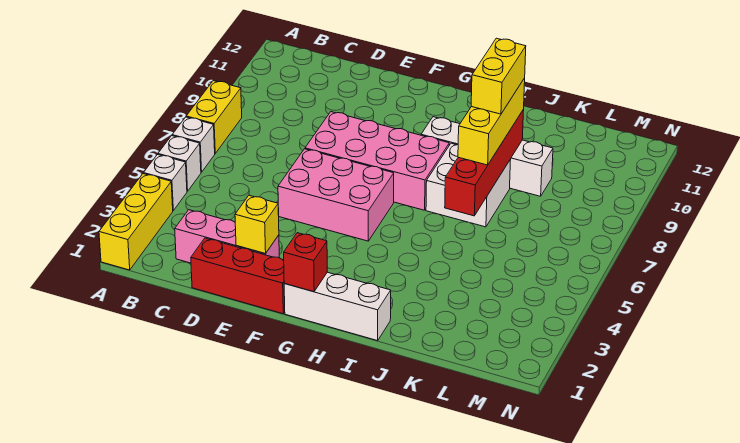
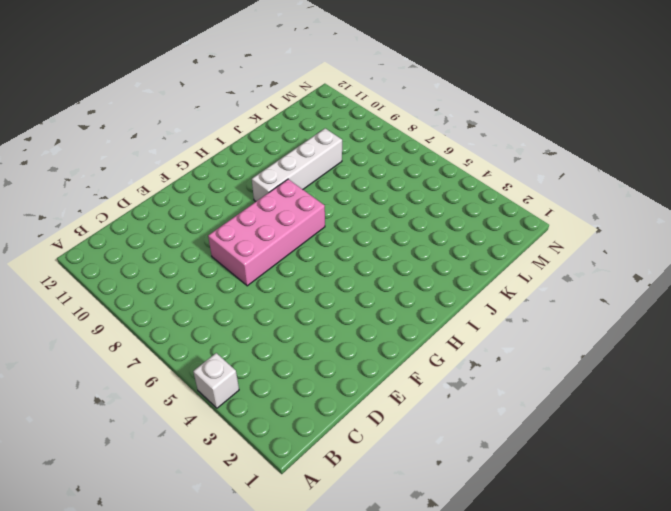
none -> yellow brick A1:A3 level 1
none -> white brick A5 level 1
none -> white brick A6 level 1

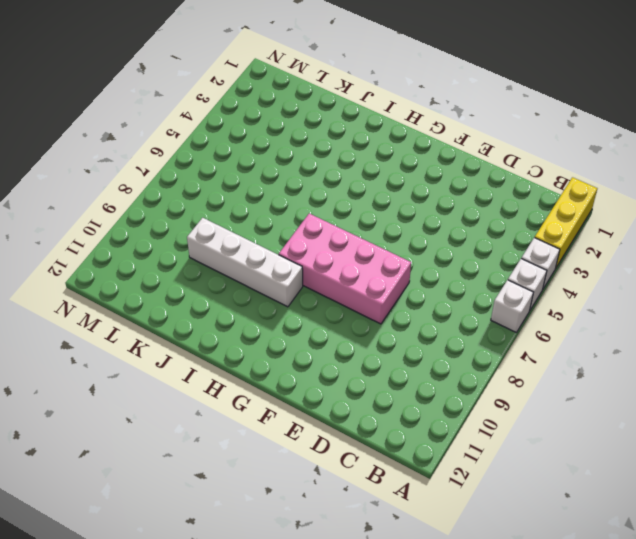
none -> yellow brick A7:A8 level 1
none -> pink brick C2:E2 level 1
none -> red brick D1:F1 level 1

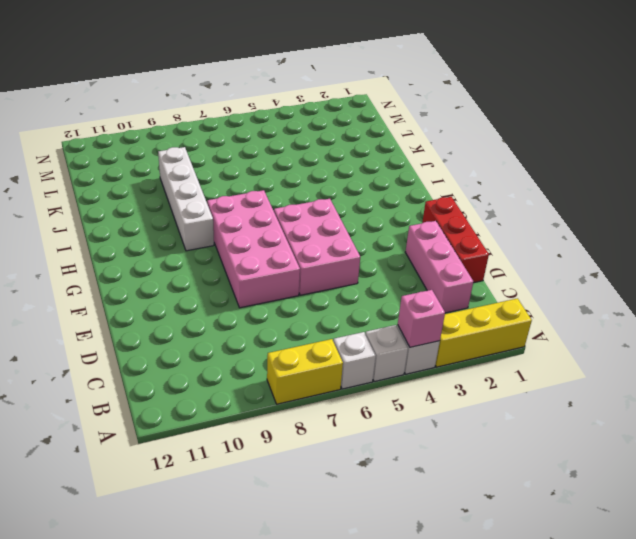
pink brick A4 level 2 -> none
none -> white brick G1:I1 level 1
none -> white brick I7:J8 level 1
none -> yellow brick E2 level 2

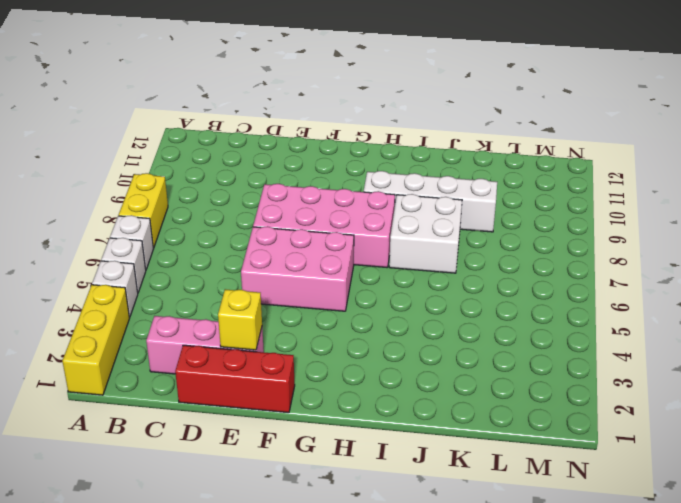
none -> white brick G1:I1 level 1
none -> red brick G1 level 2
none -> red brick J6:J9 level 2

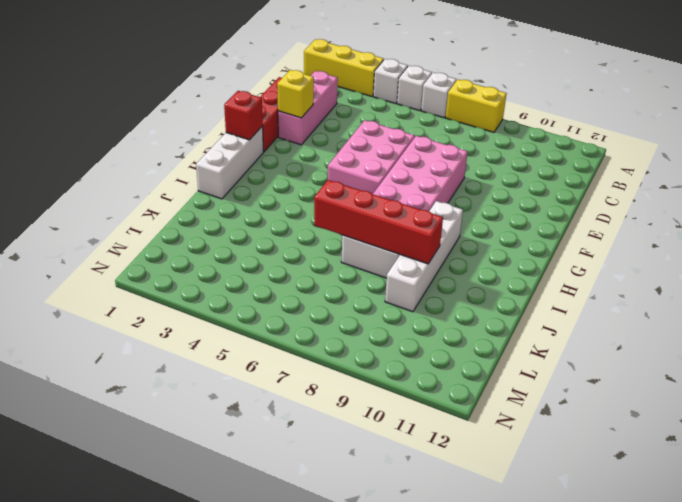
none -> yellow brick J7:J9 level 3
none -> yellow brick J8:J9 level 4

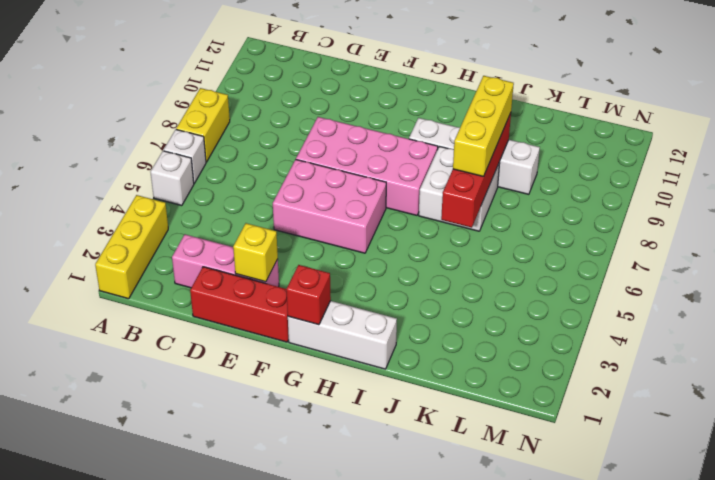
none -> white brick A4 level 1
none -> yellow brick J8:J9 level 4

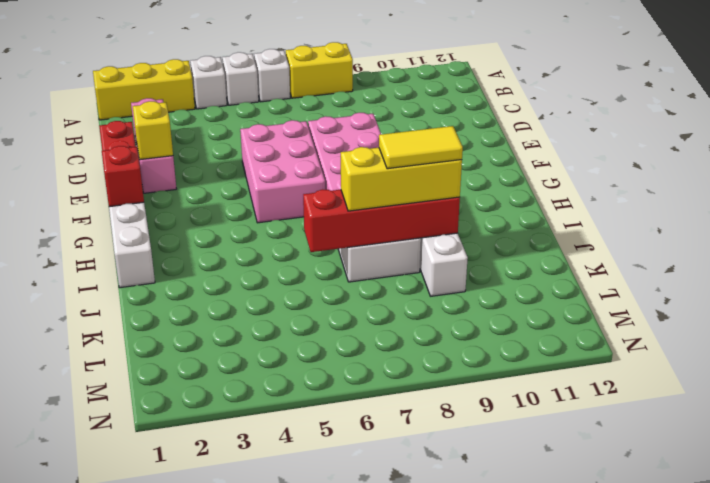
yellow tile J8:J9 level 4 -> yellow brick J8:J9 level 4

